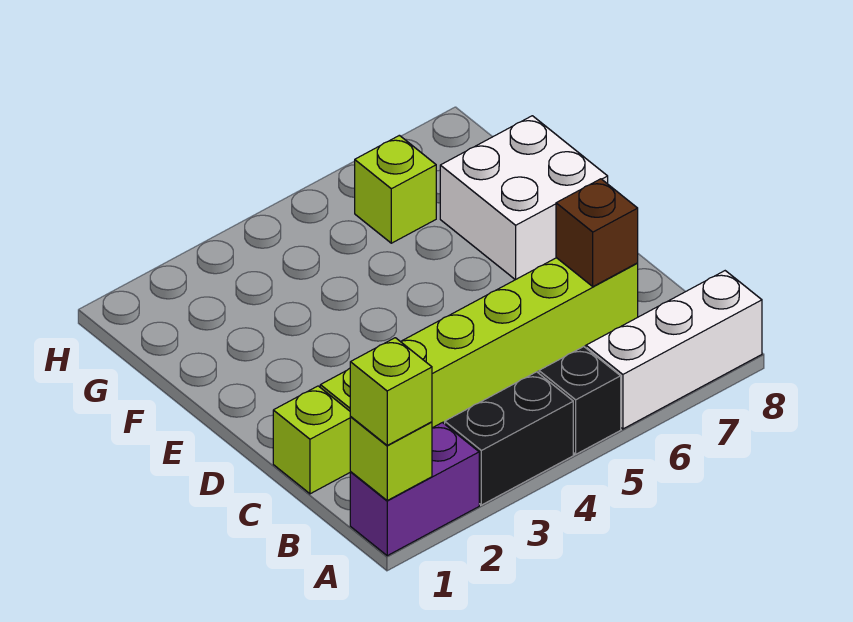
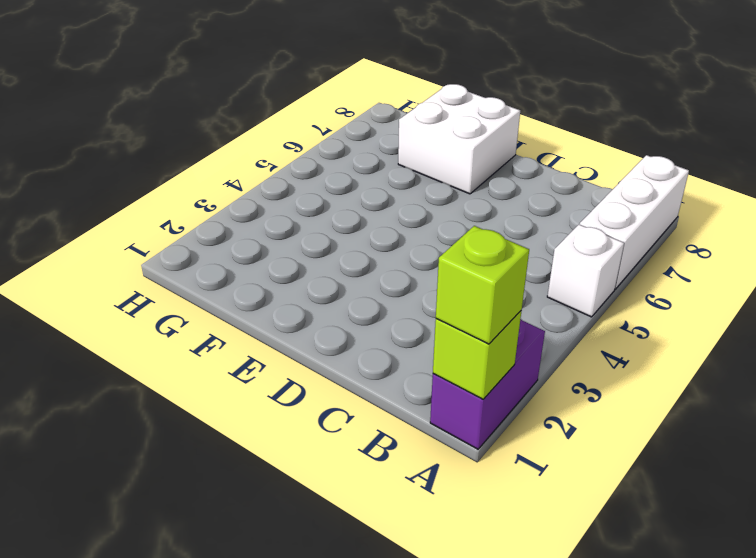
white brick A5 level 1 -> black brick A5 level 1
none -> black brick A3:A4 level 1
none -> lime brick C1 level 1

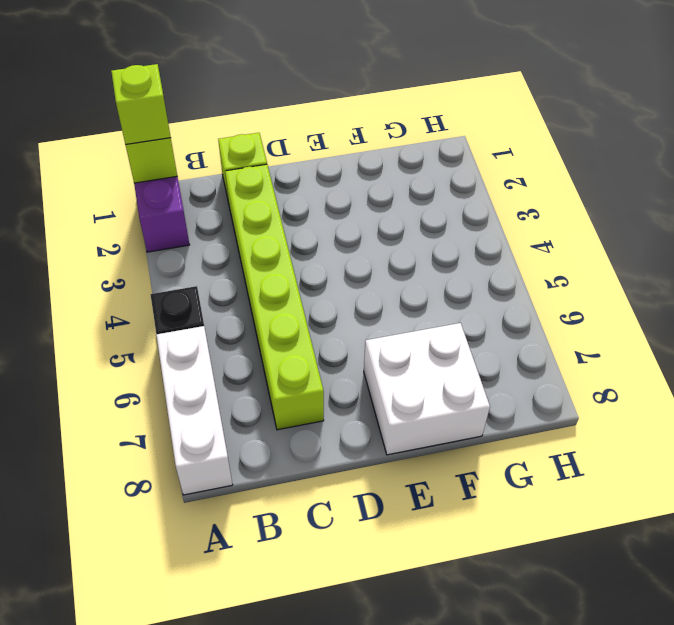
none -> black brick A3:A4 level 1
none -> lime brick G6 level 1

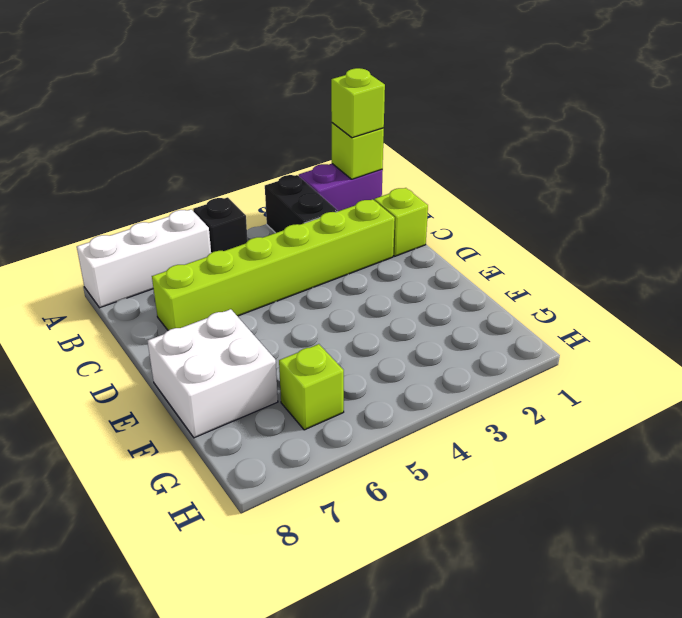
black brick A3:B3 level 1 -> black brick A3:A4 level 1
none -> brown brick C7 level 2

